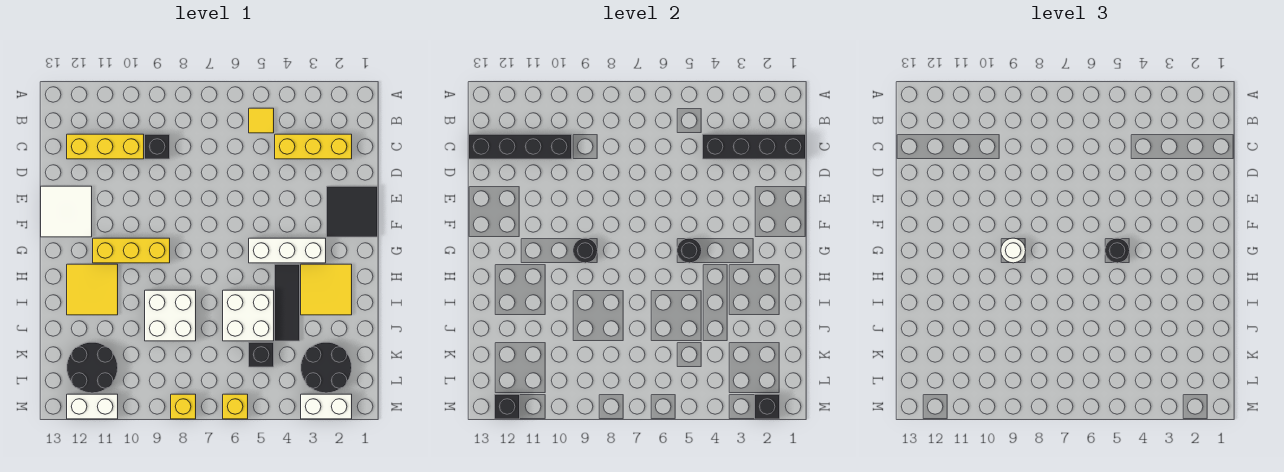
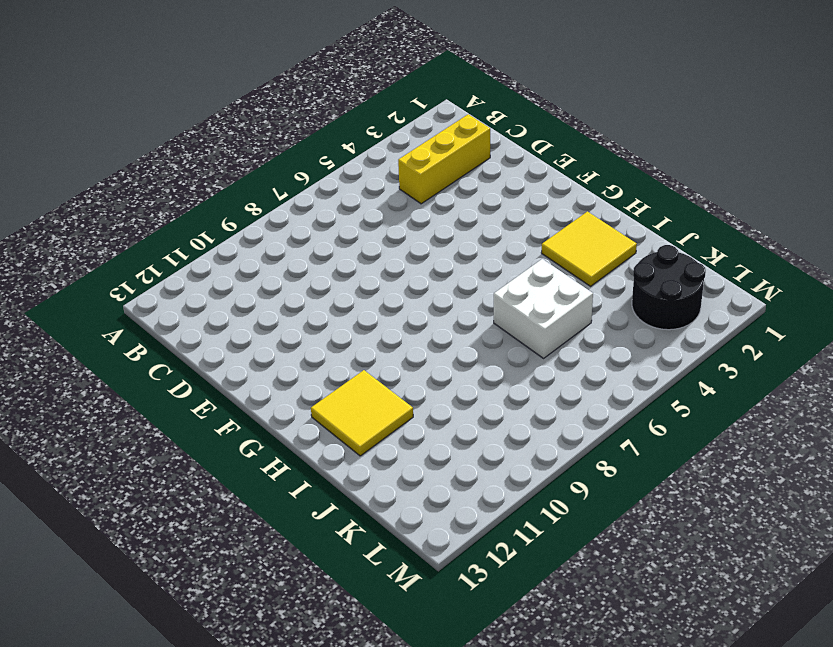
none -> yellow tile B5 level 1
none -> black brick C9 level 1
none -> yellow brick C10:C12 level 1

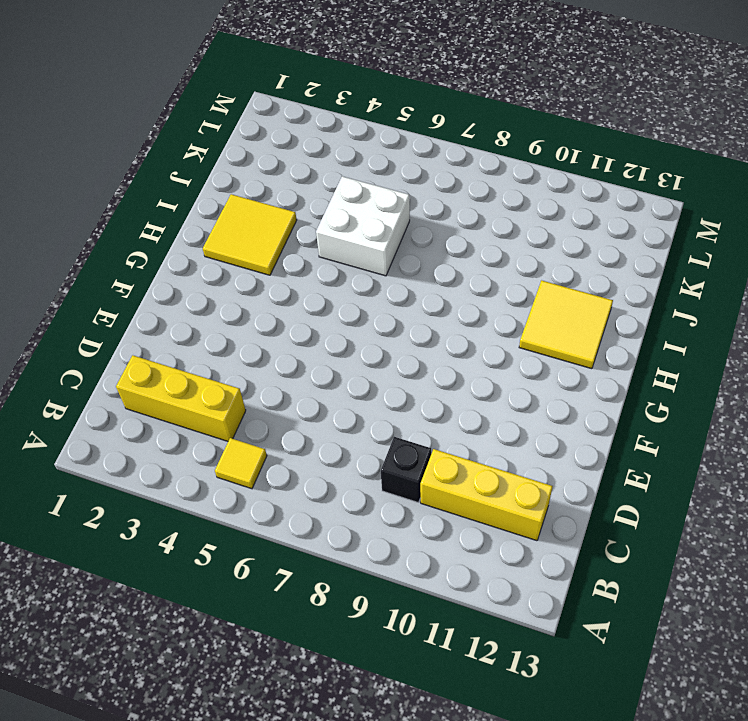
none -> black tile E1:F2 level 1
none -> white tile E12:F13 level 1
none -> white brick G3:G5 level 1

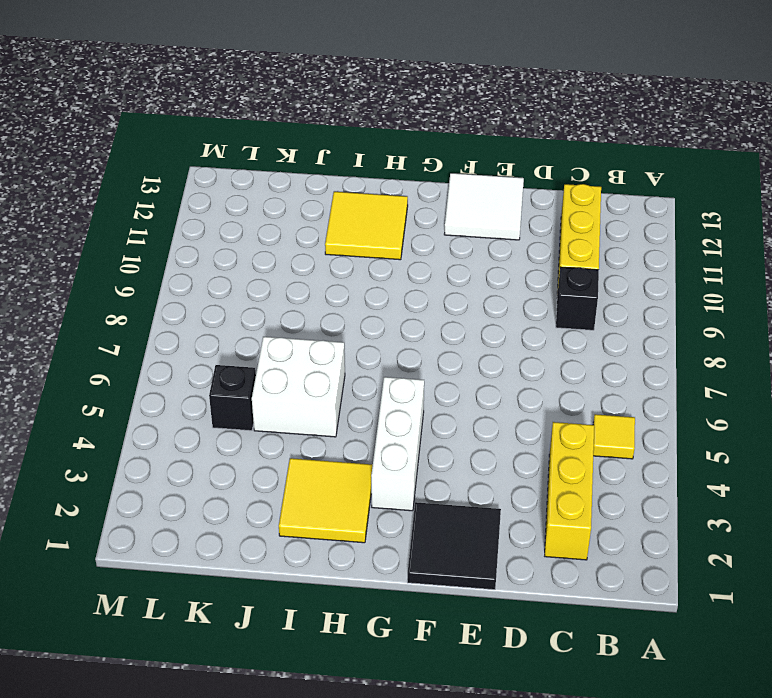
none -> yellow brick G9:G11 level 1
none -> black tile H4:J4 level 1
none -> white brick I8:J9 level 1

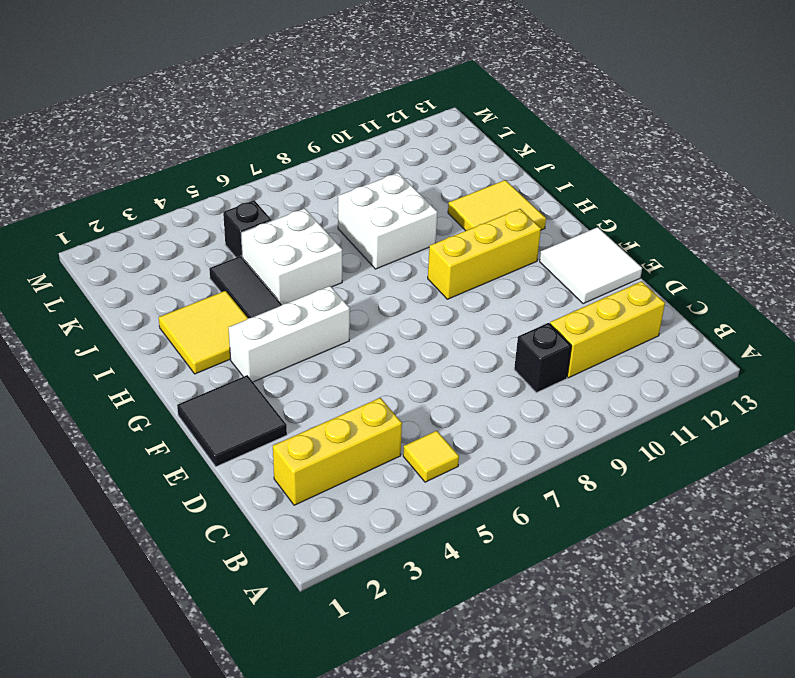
none -> black round brick K2:L3 level 1
none -> black round brick K11:L12 level 1
none -> white brick M2:M3 level 1

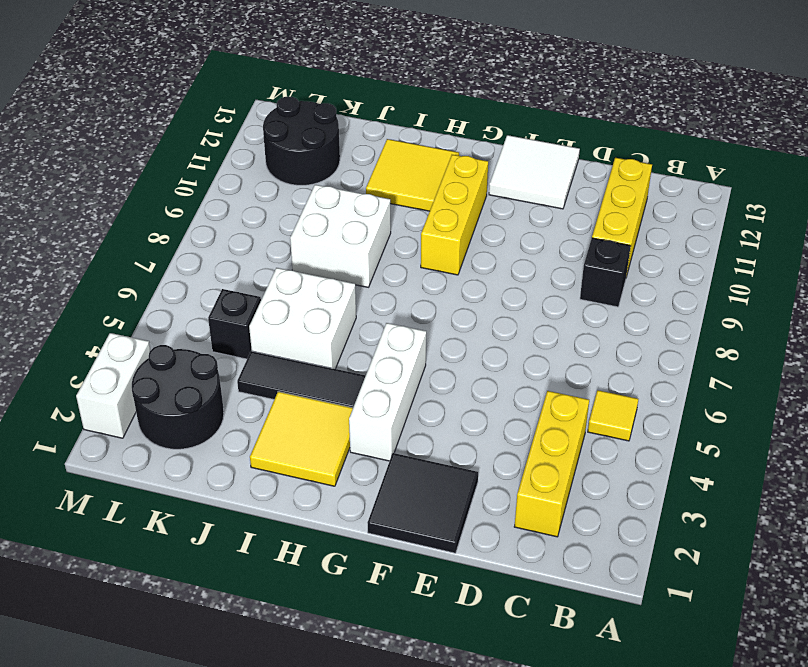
none -> yellow brick M6 level 1
none -> yellow brick M8 level 1
none -> white brick M11:M12 level 1

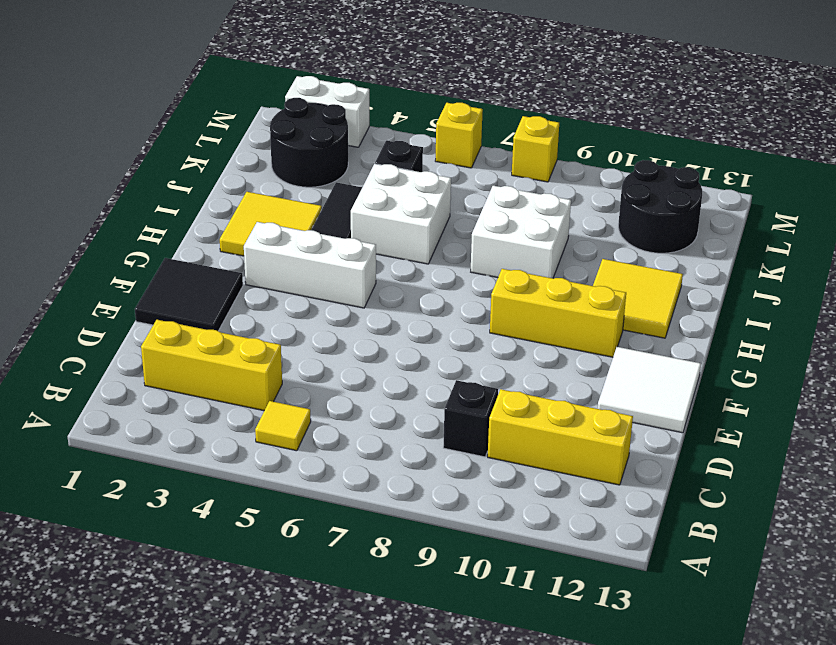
none -> white brick M11:M12 level 1
none -> black brick C1:C4 level 2
none -> black brick C10:C13 level 2

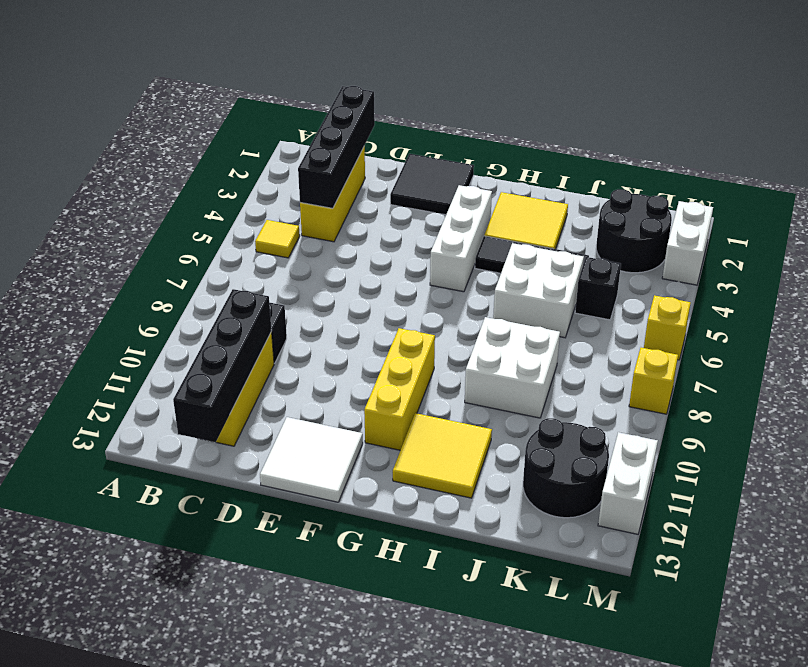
none -> black round brick G5 level 2
none -> black round brick G9 level 2
none -> black brick M2 level 2

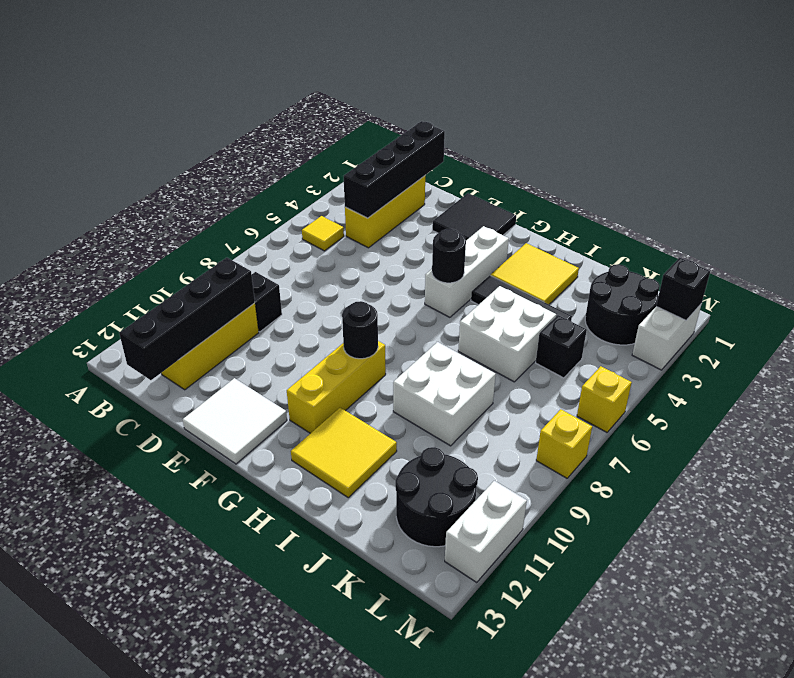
none -> black brick M12 level 2
none -> black round brick G5 level 3
none -> white round brick G9 level 3

